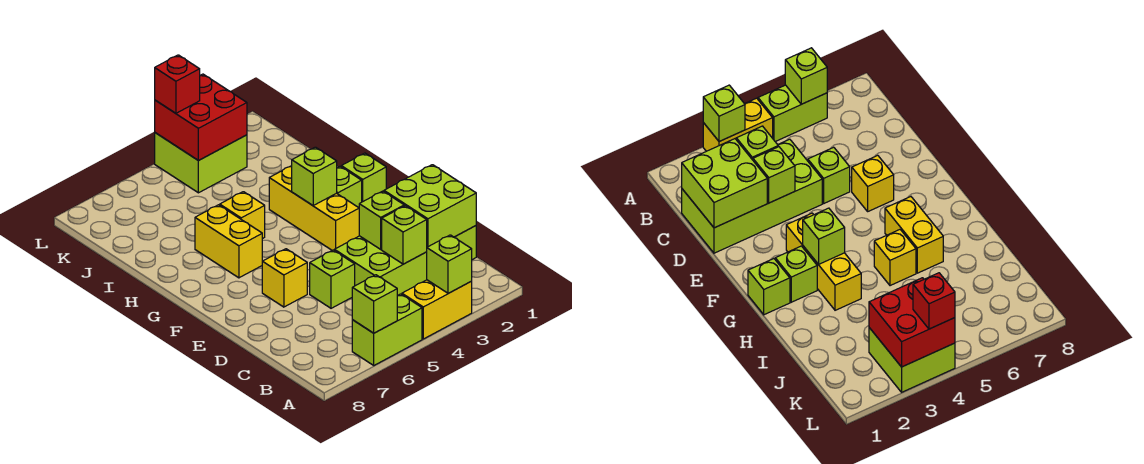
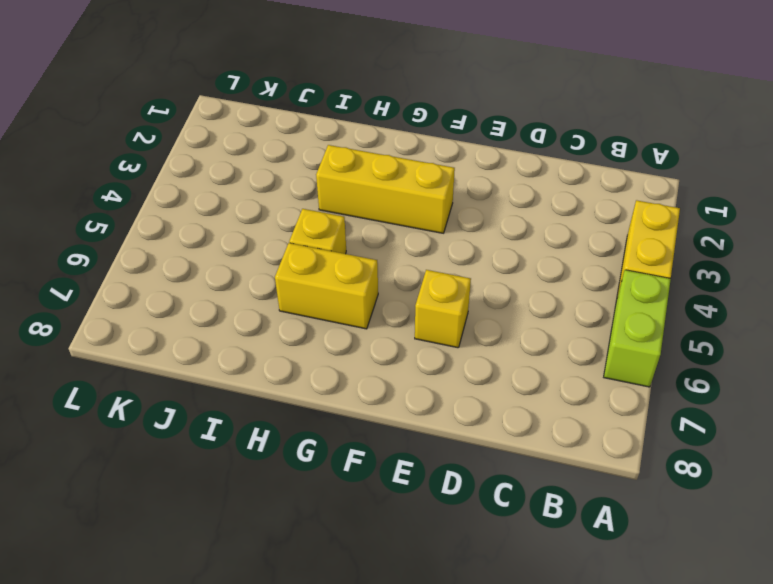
none -> lime brick C1:D4 level 1
none -> lime brick D5 level 1
none -> lime brick G1 level 1

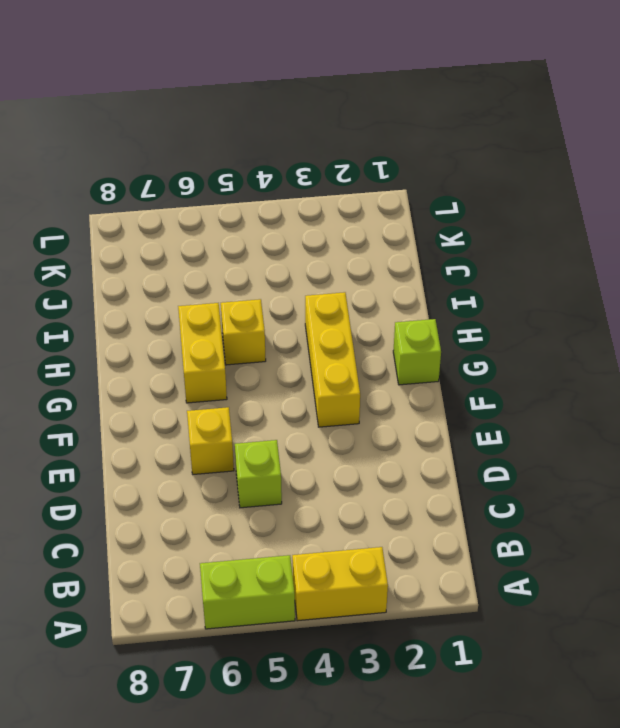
none -> lime brick C1:D4 level 1
none -> lime brick G2 level 1
none -> lime brick K3:L4 level 1

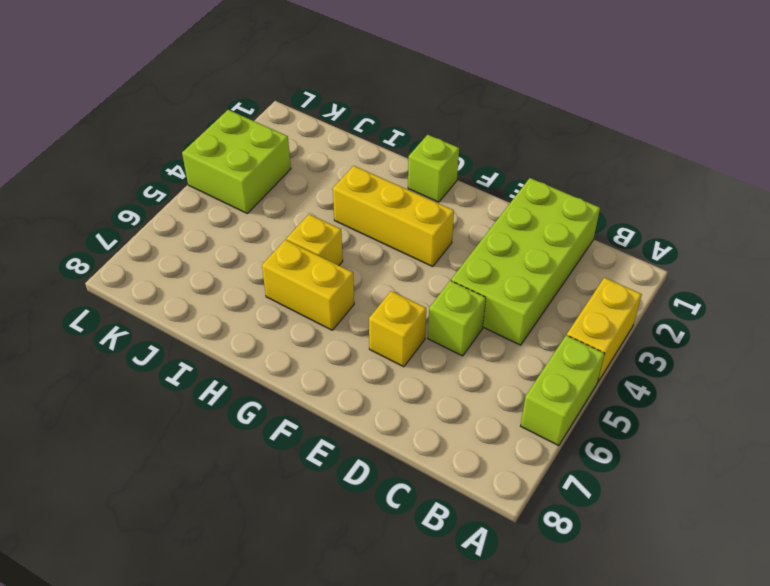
none -> lime brick G2 level 1
none -> lime brick A3 level 2
none -> lime brick A6 level 2

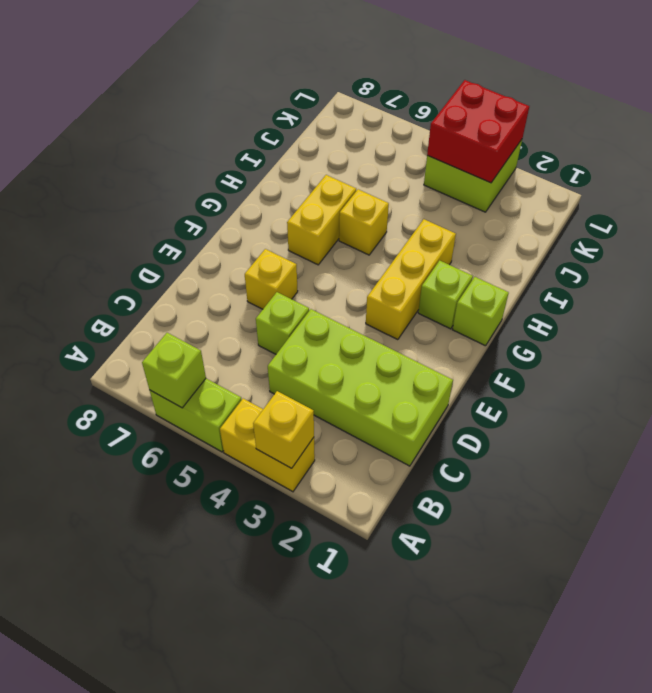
yellow brick A3 level 2 -> lime brick A3 level 2
none -> lime brick C1:D2 level 2
none -> lime brick C3 level 2
none -> lime brick D3 level 2

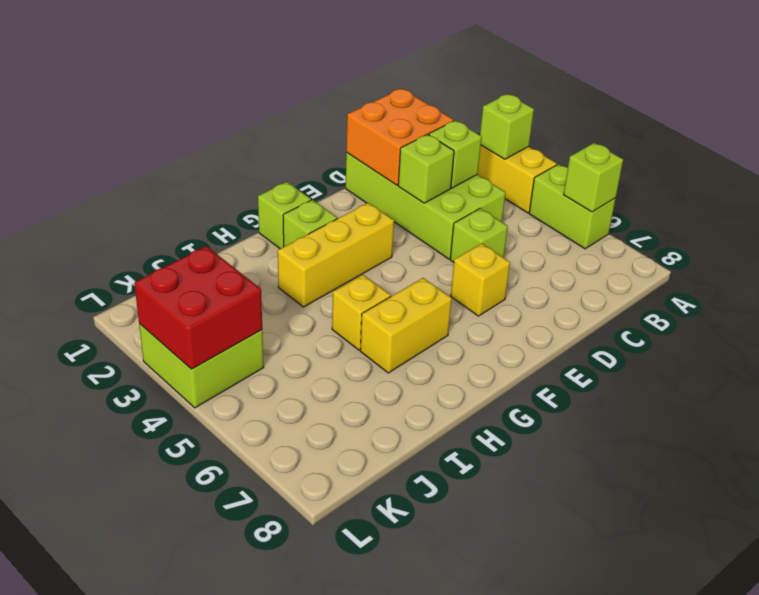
orange brick C1:D2 level 2 -> lime brick C1:D2 level 2
none -> lime brick G3 level 2
none -> red brick L4 level 3

